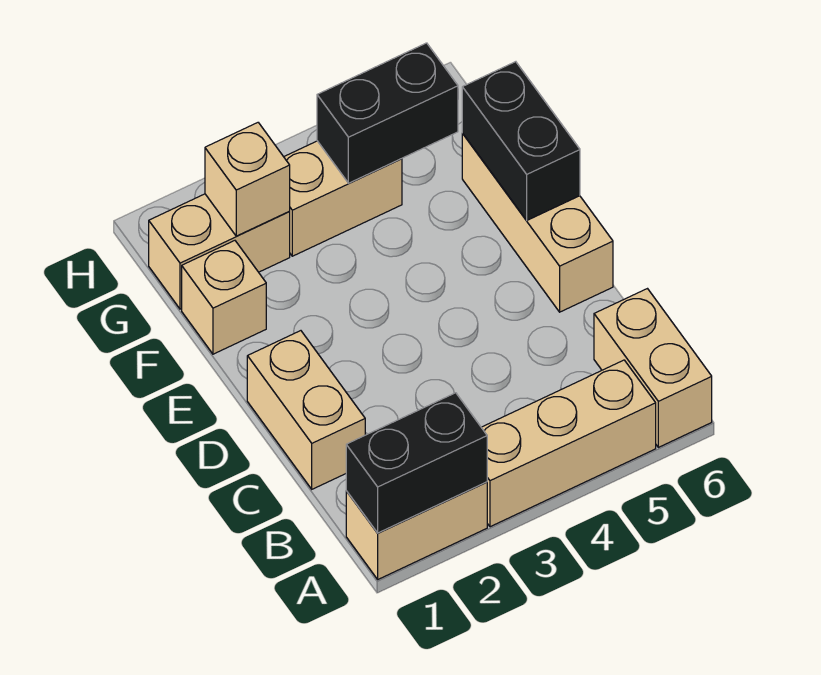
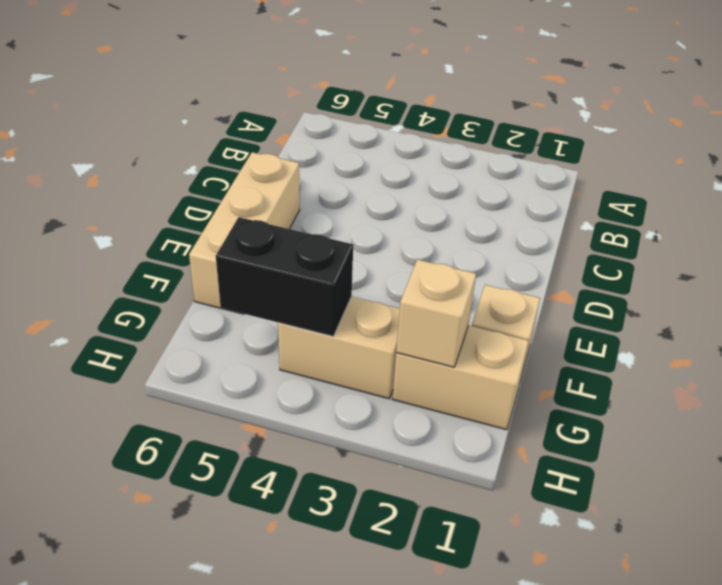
none -> tan brick A1:A2 level 1
none -> tan brick A3:A5 level 1
none -> tan brick A6:B6 level 1

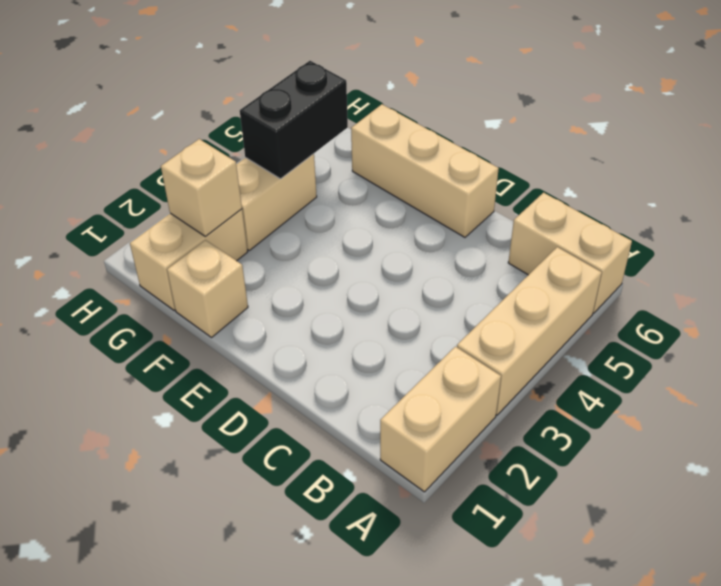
none -> tan brick C1:D1 level 1
none -> black brick A1:A2 level 2
none -> black brick E6:F6 level 2

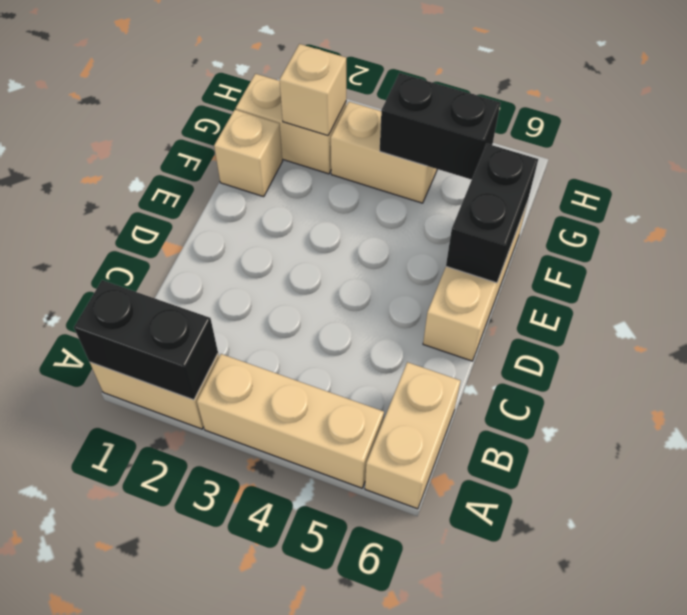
none -> tan brick C1:D1 level 1

